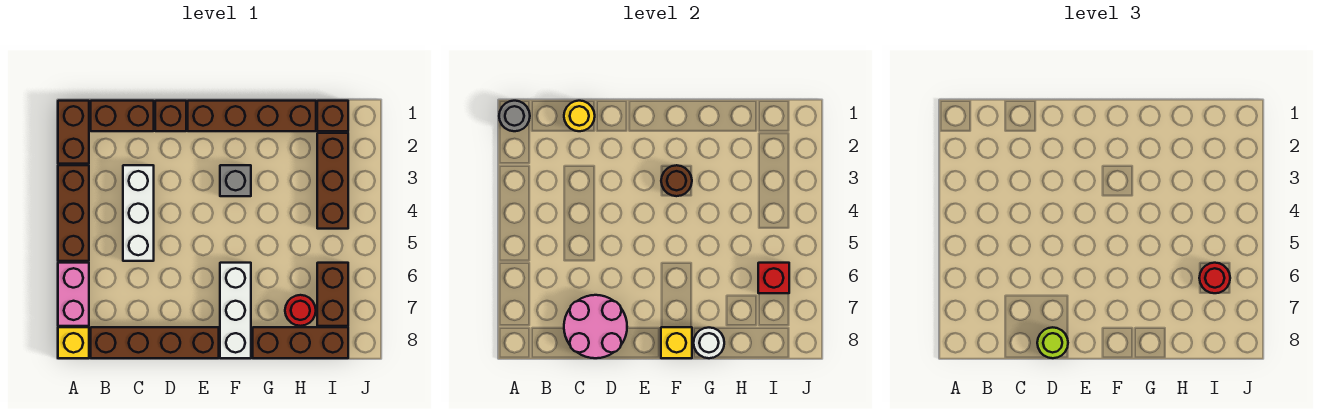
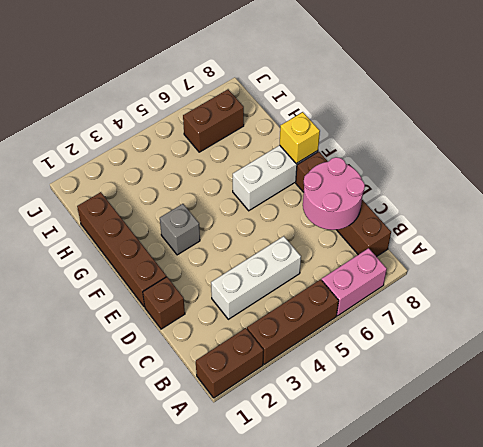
none -> yellow brick A8 level 1
none -> brown brick B1:C1 level 1
none -> brown brick G8:I8 level 1

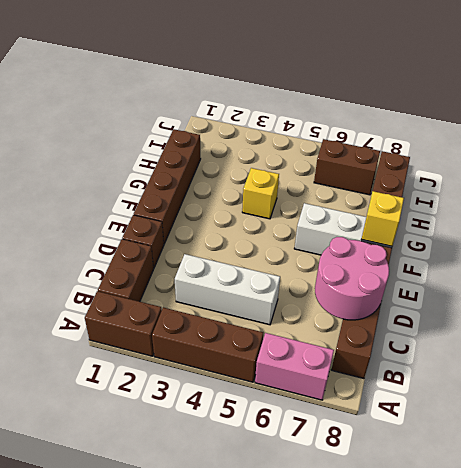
yellow brick G4 level 1 -> yellow brick A8 level 1
none -> grey brick F3 level 1
none -> red round brick H7 level 1
none -> brown brick I1 level 1

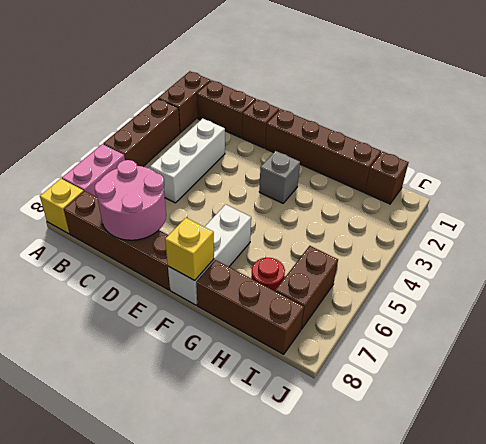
none -> brown brick I2:I4 level 1
none -> grey round brick A1 level 2
none -> yellow round brick C1 level 2

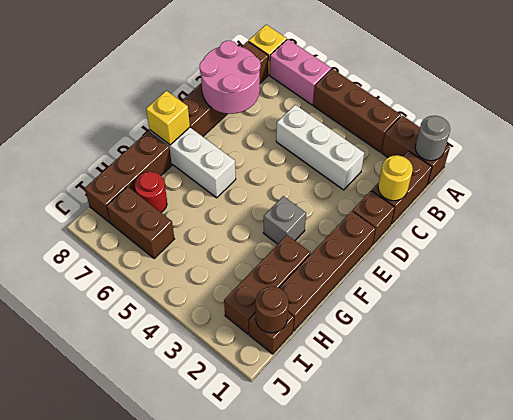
brown brick G2:I2 level 1 -> brown brick I2:I4 level 1
brown round brick I1 level 2 -> brown round brick F3 level 2
none -> white round brick G8 level 2
none -> red brick I6 level 2
none -> lime round brick D8 level 3

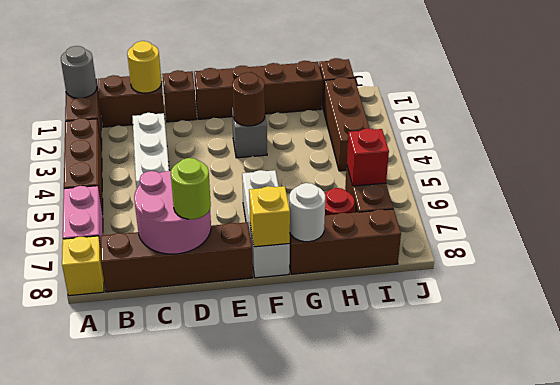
none -> red round brick I6 level 3

